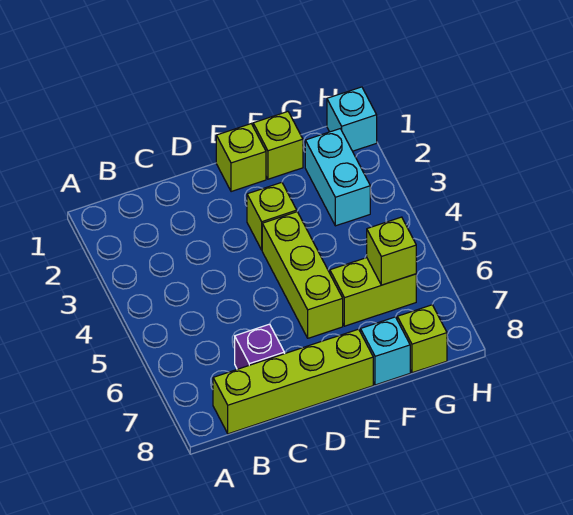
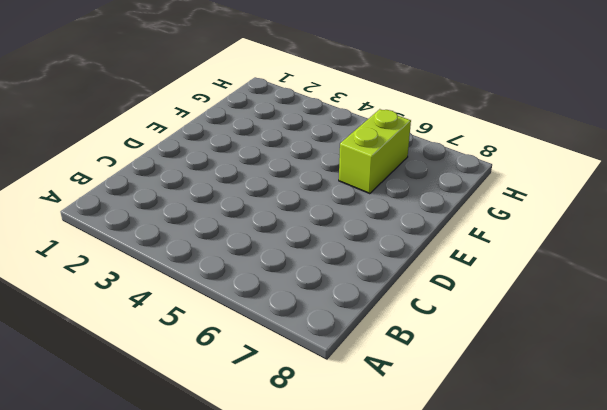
none -> lime brick B8:E8 level 1
none -> purple brick C7 level 1
none -> lime brick E1 level 1

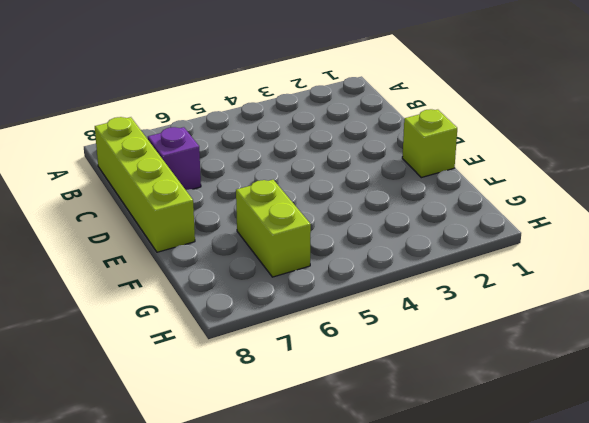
none -> lime brick E3 level 1
none -> lime brick E4:E6 level 1
none -> lime brick F1 level 1

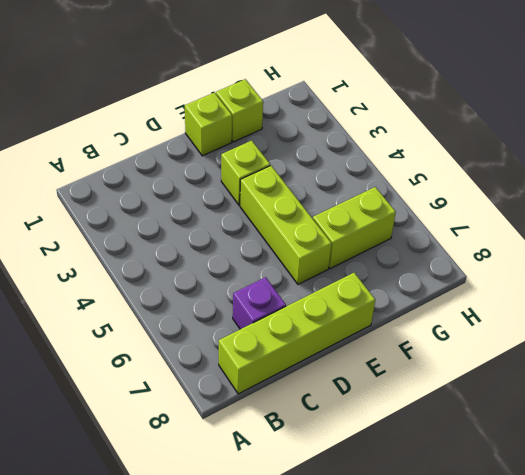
none -> cyan brick F8 level 1
none -> cyan brick G2:G3 level 1
none -> lime brick G8 level 1

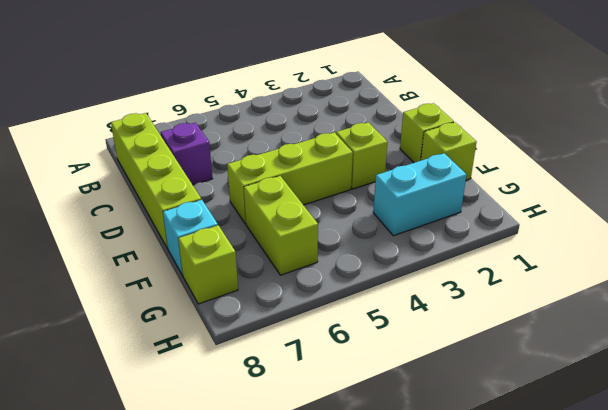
none -> cyan brick H1 level 1
none -> lime brick G6 level 2

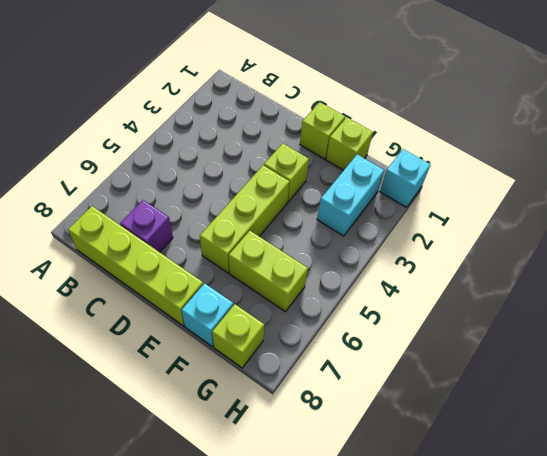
none -> lime brick G6 level 2

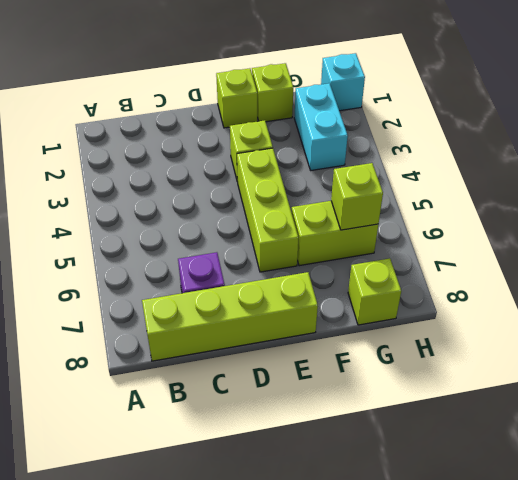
none -> cyan brick F8 level 1

